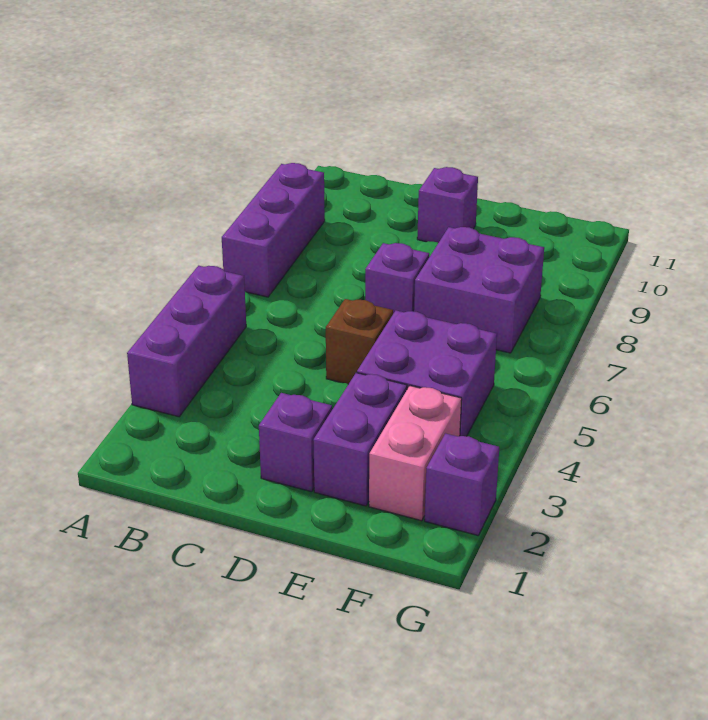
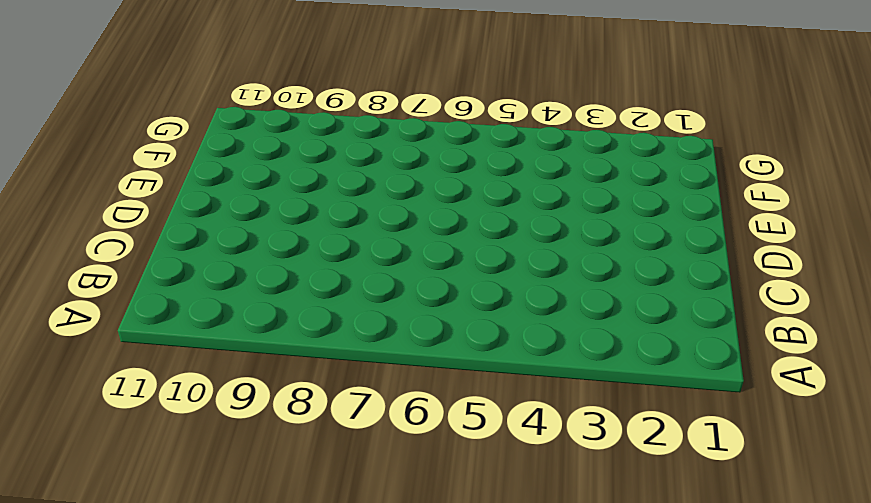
none -> purple brick A3:A5 level 1
none -> purple brick A7:A9 level 1

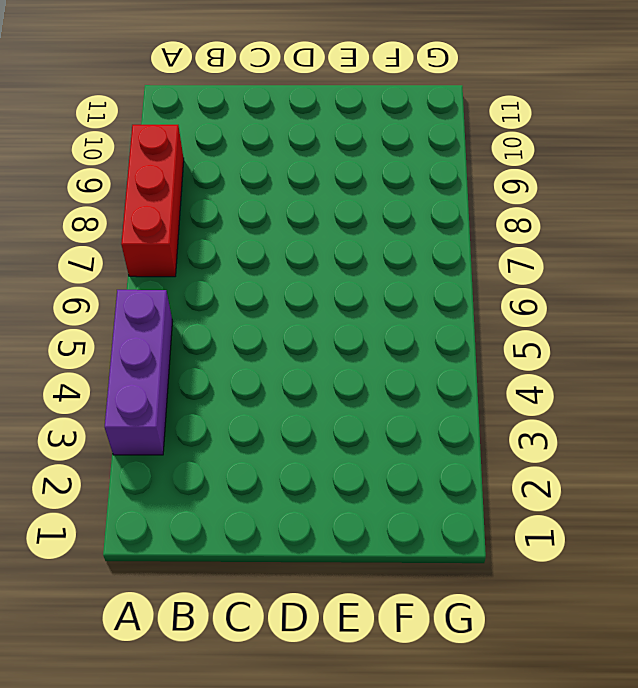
red brick A7:A9 level 1 -> purple brick A7:A9 level 1
none -> purple brick D2 level 1
none -> brown brick D5 level 1

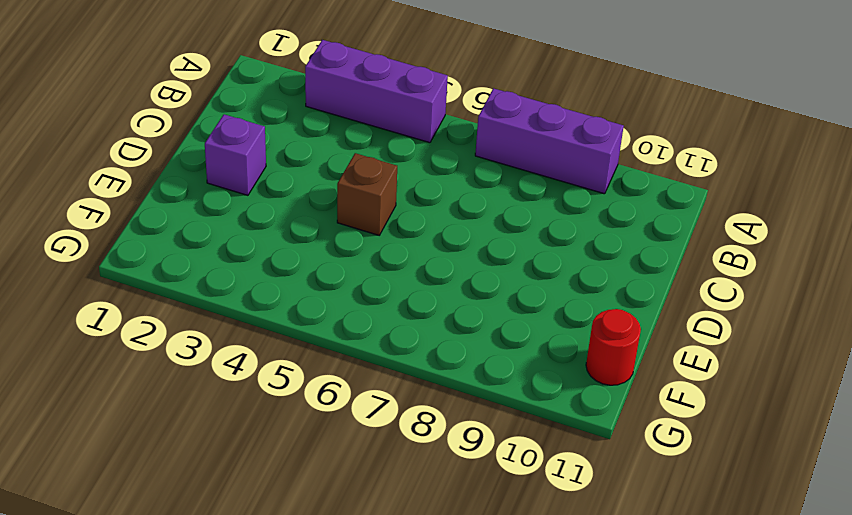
red round brick F11 level 1 -> none
none -> purple brick D7 level 1
none -> purple brick D10 level 1

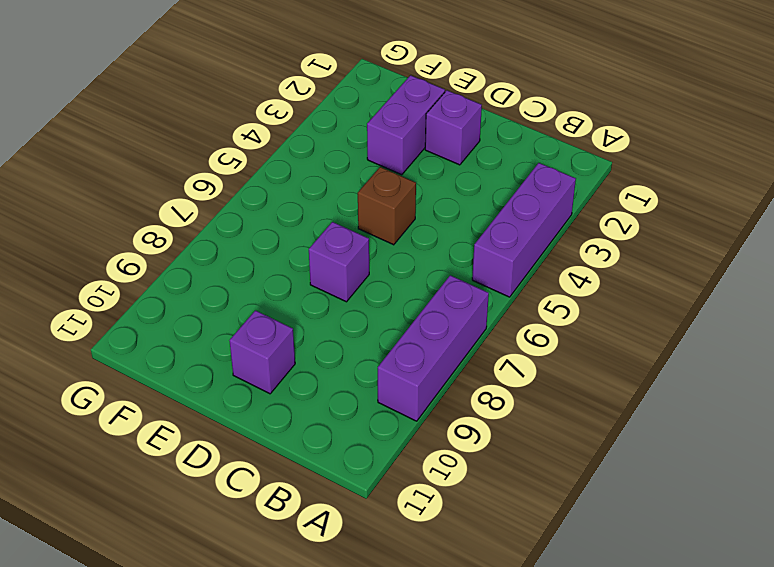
none -> purple brick E4:F5 level 1
none -> purple brick E7:F8 level 1

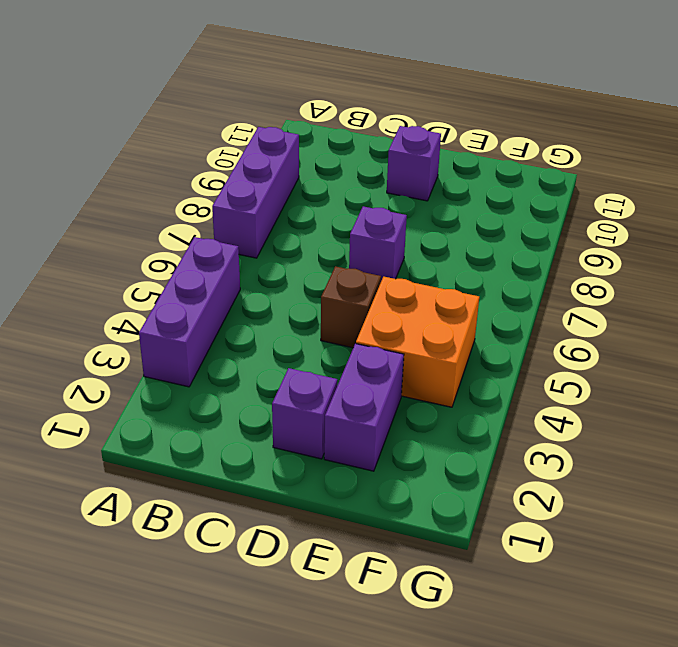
orange brick E4:F5 level 1 -> purple brick E4:F5 level 1
none -> purple brick E7:F8 level 1
none -> pink brick F2:F3 level 1

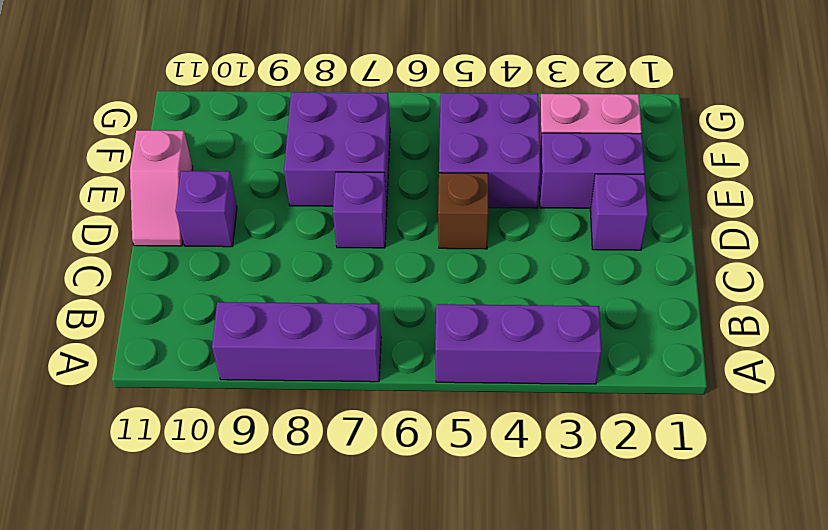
pink slope D11:E11 level 1 top E -> none
none -> purple brick G2 level 1

